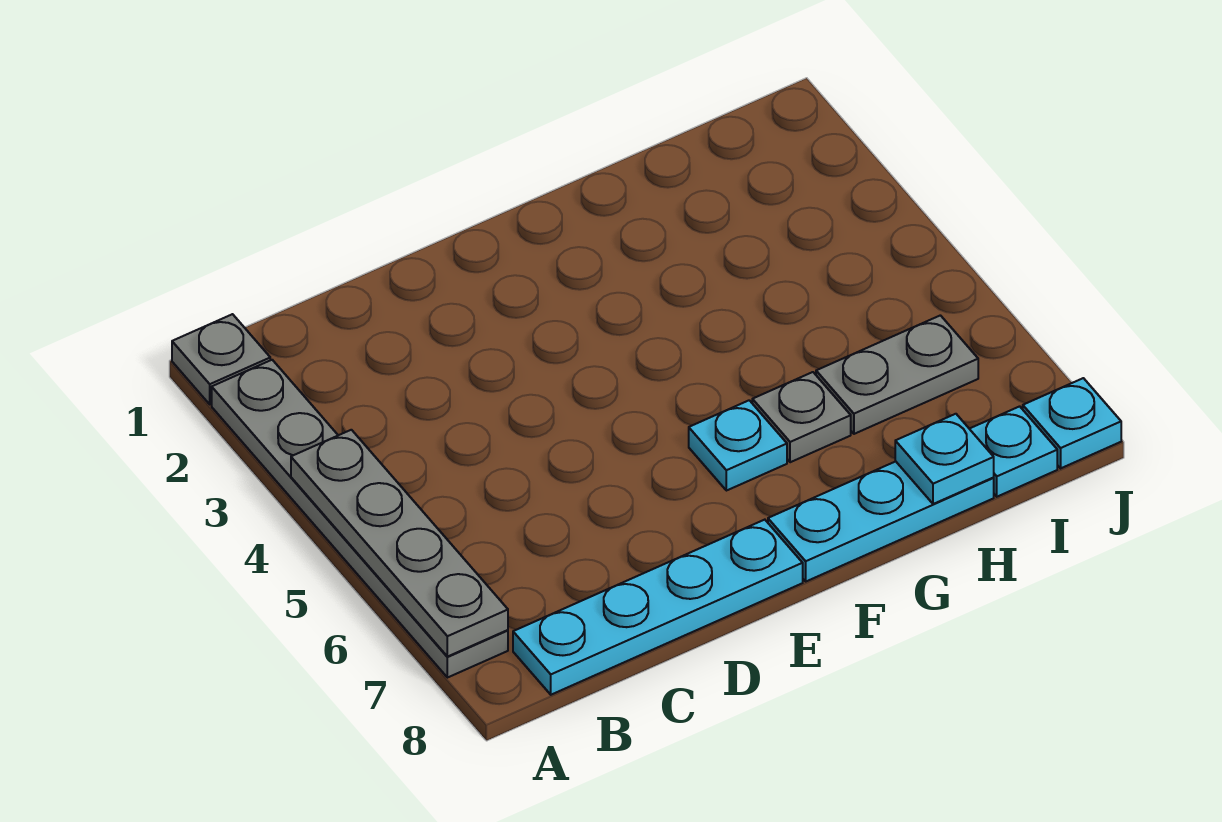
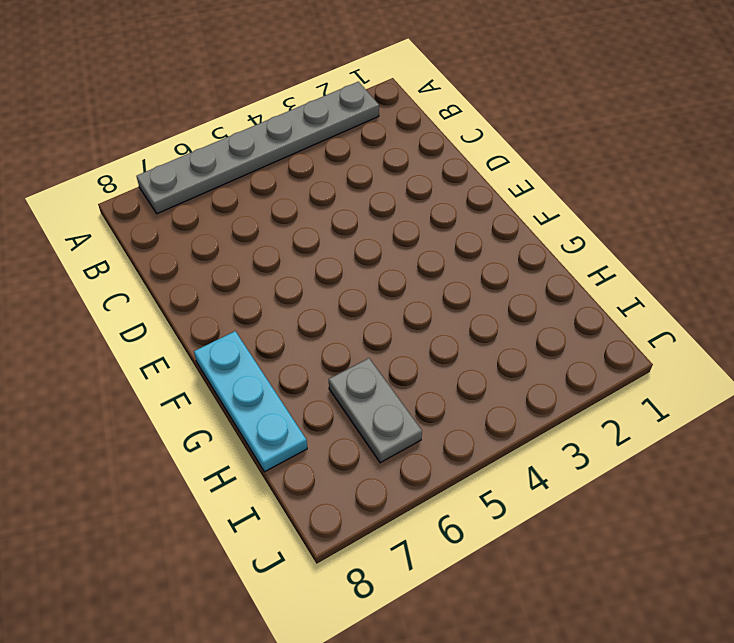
none -> grey plate A1 level 1
none -> cyan plate B8:E8 level 1

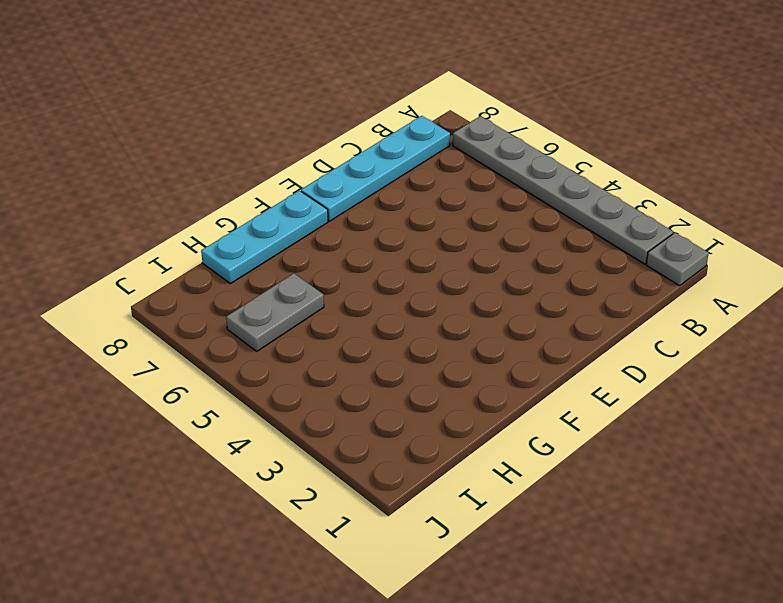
none -> cyan plate F6 level 1
none -> grey plate G6 level 1

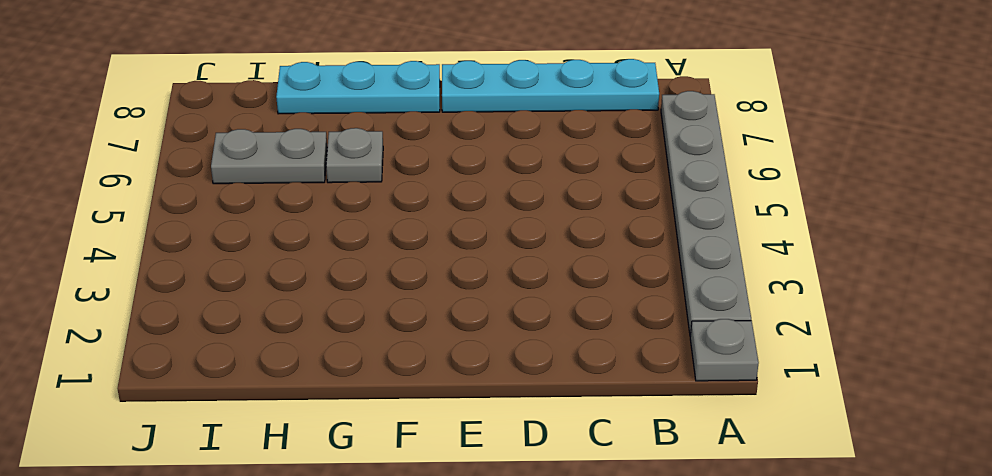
none -> cyan plate F6 level 1
none -> cyan plate I8 level 1

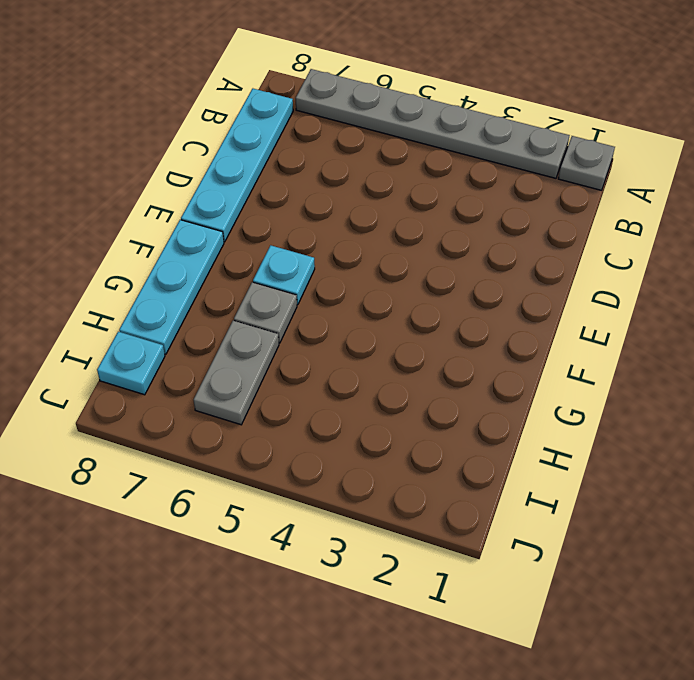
none -> cyan plate J8 level 1
none -> grey plate A4:A7 level 2

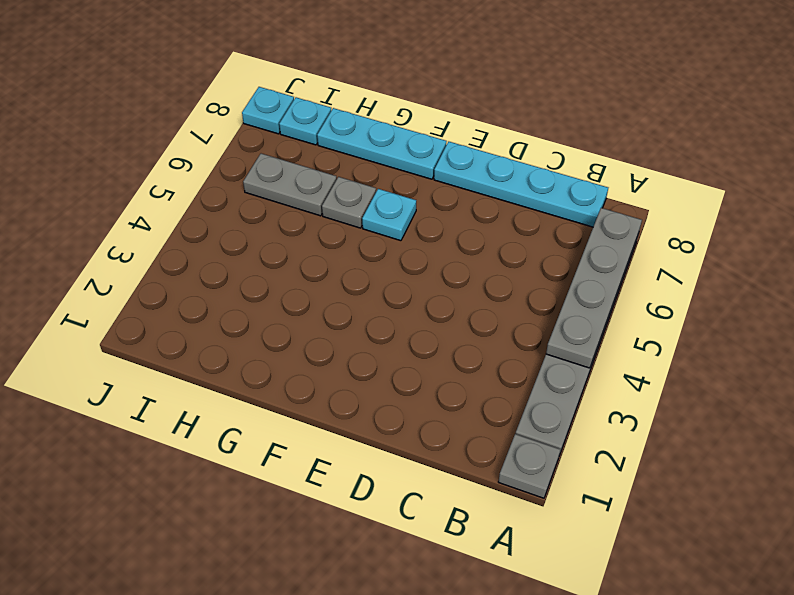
none -> cyan plate H8 level 2

